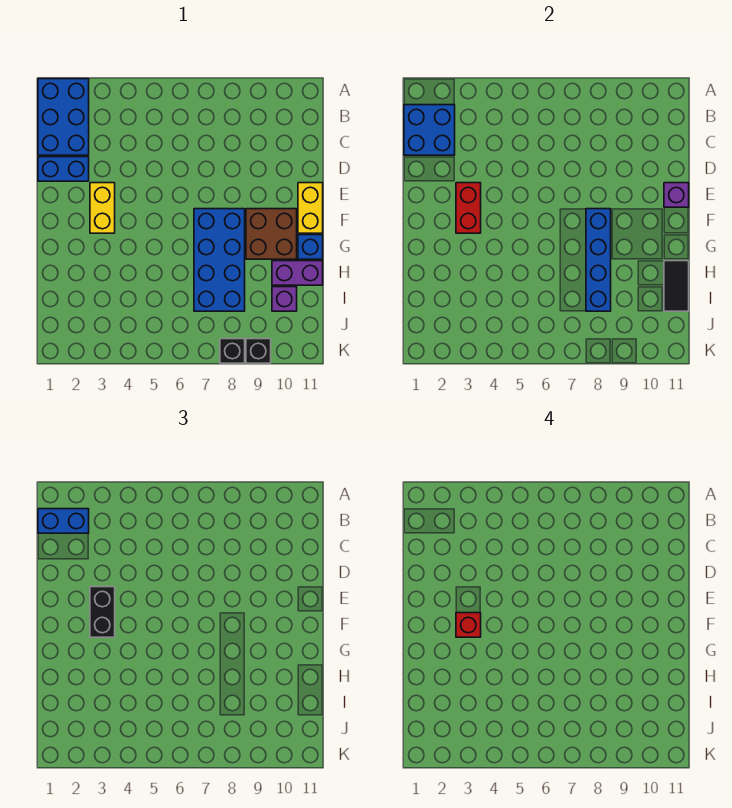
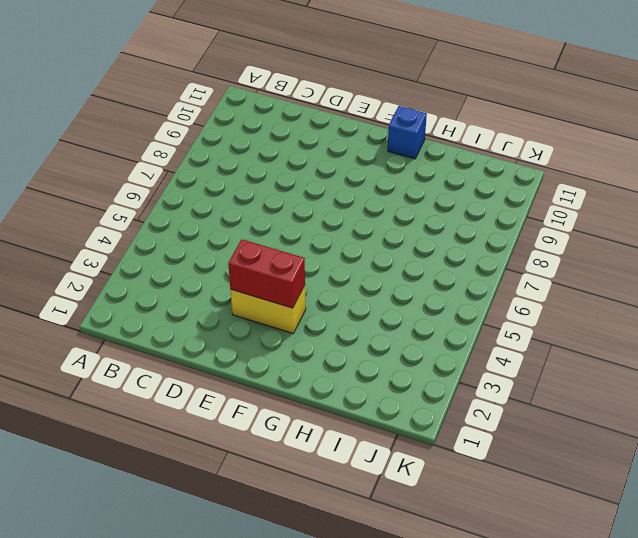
none -> blue brick A1:C2 level 1
none -> blue brick D1:D2 level 1
none -> yellow brick E11:F11 level 1

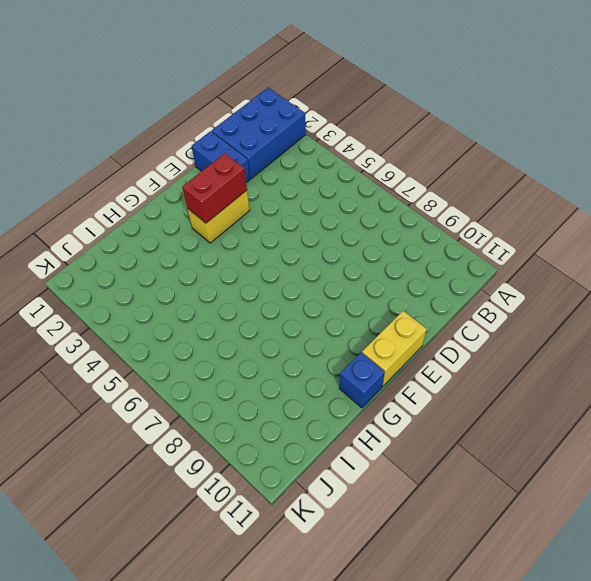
none -> blue brick F7:I8 level 1
none -> brown brick F9:G10 level 1
none -> purple brick H10:H11 level 1

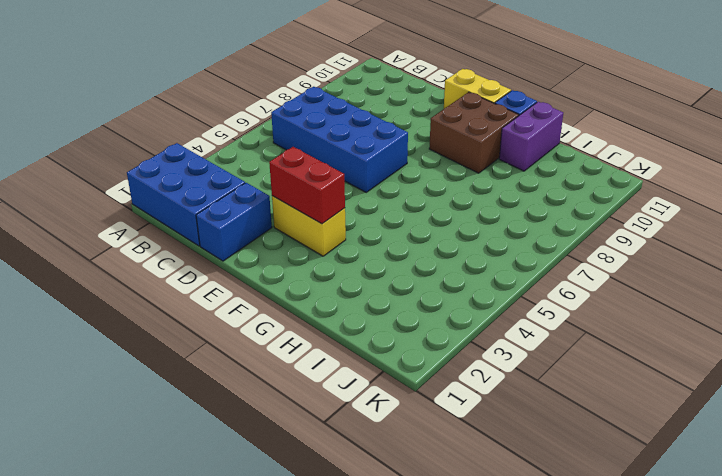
blue brick B6:E7 level 1 -> blue brick F7:I8 level 1
none -> purple brick I10 level 1
none -> black brick K8 level 1
none -> black brick K9 level 1

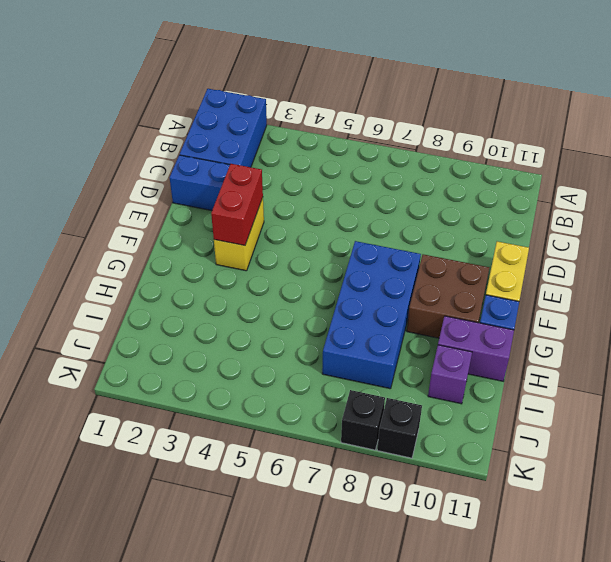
none -> blue brick B1:C2 level 2
none -> purple brick E11 level 2
none -> blue brick F8:I8 level 2

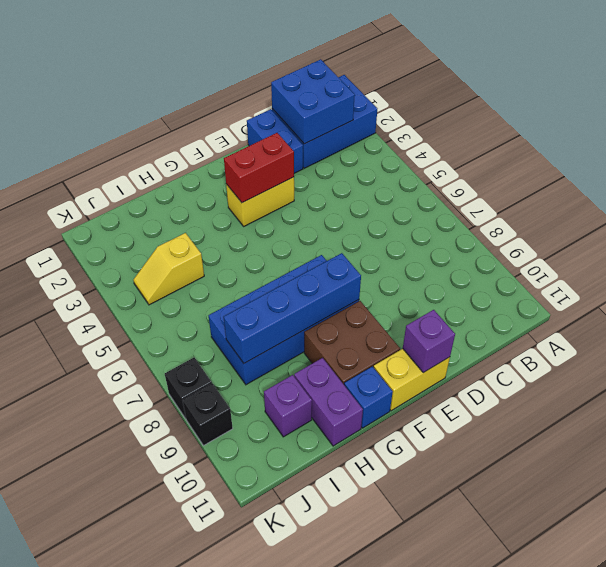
yellow slope I4:J4 level 1 top I -> none
none -> black tile H11:I11 level 2
none -> blue brick B1:B2 level 3
none -> black brick E3:F3 level 3

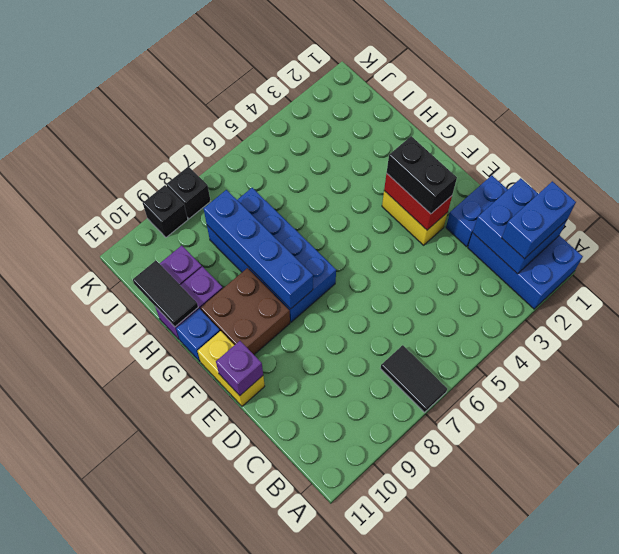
black tile A7:B7 level 1 -> none
none -> red brick F3 level 4

